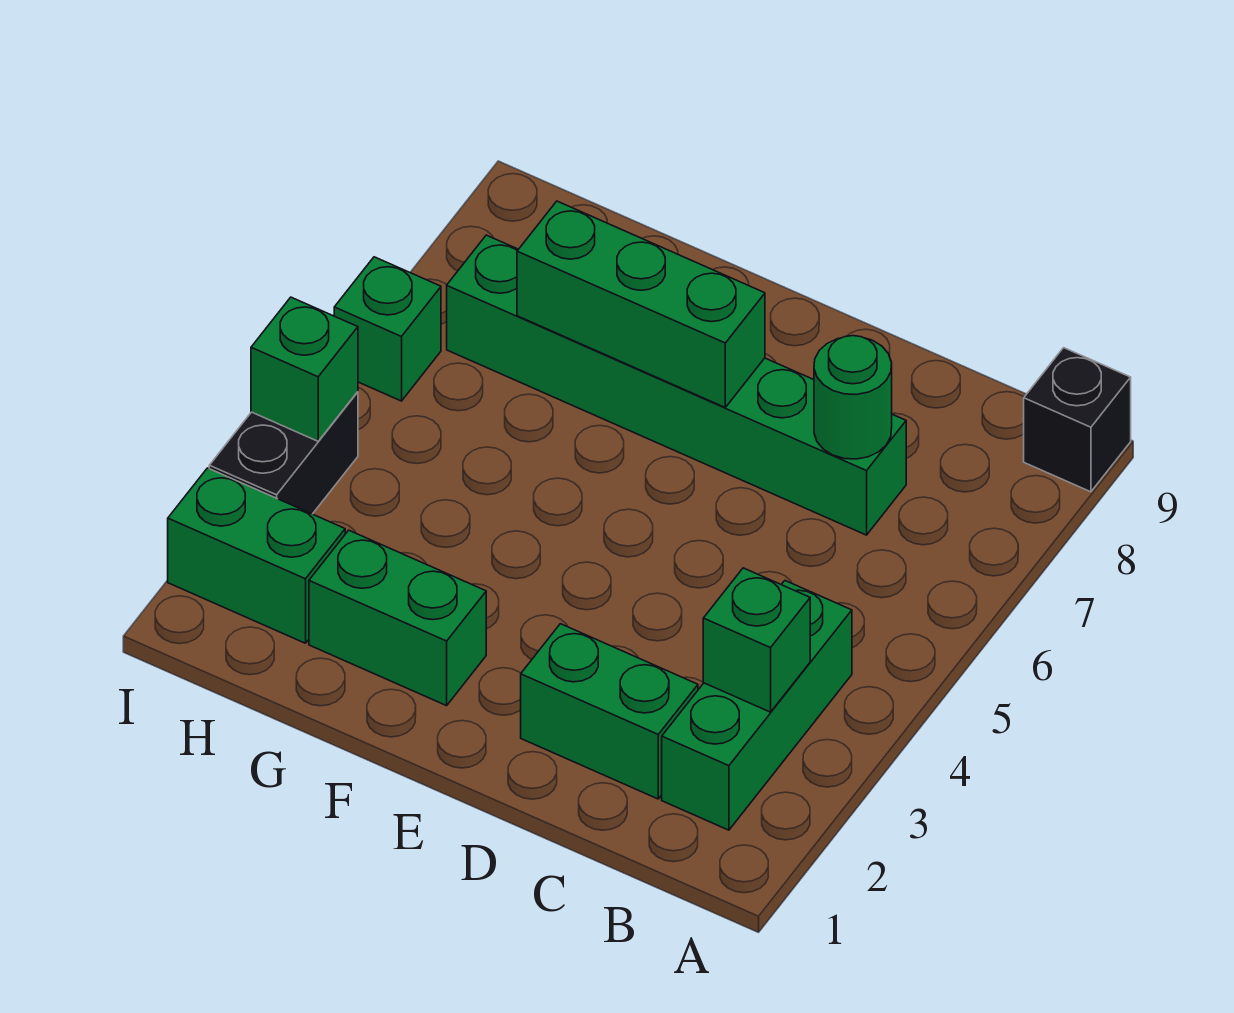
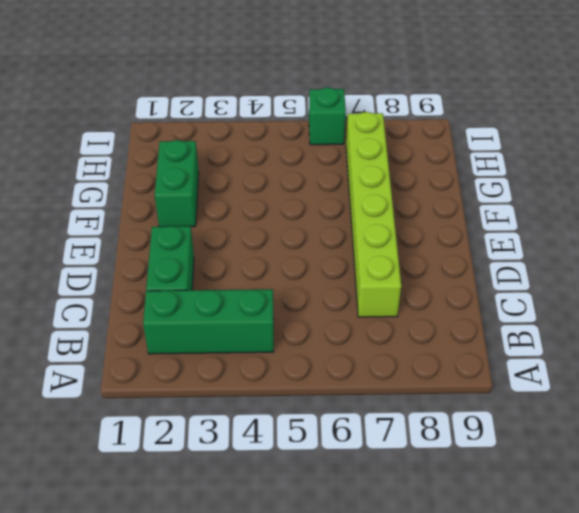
lime brick C7:H7 level 1 -> green brick C7:H7 level 1
none -> black brick A9 level 1
none -> green brick H2:I2 level 1
none -> black brick I3:I4 level 1

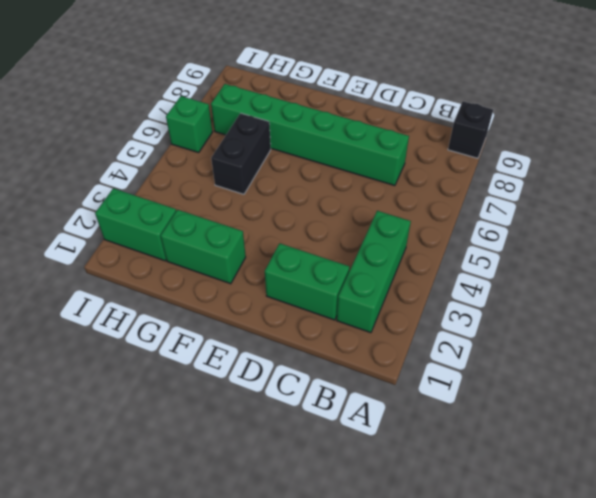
black brick G5:G6 level 1 -> black brick I3:I4 level 1
none -> green brick B3 level 2
none -> green round brick C7 level 2
none -> green brick E7:G7 level 2

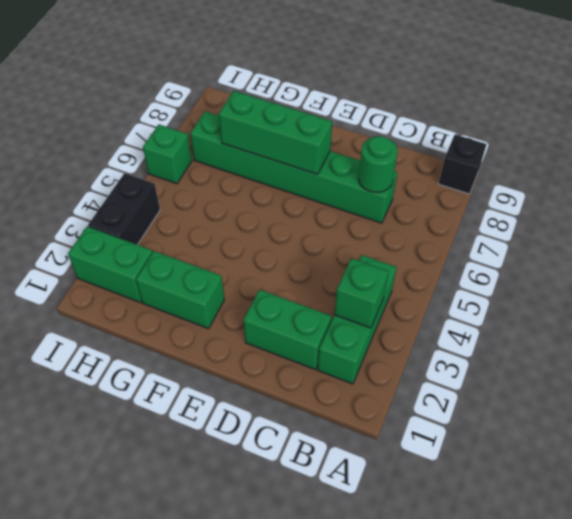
none -> green brick I4 level 2

